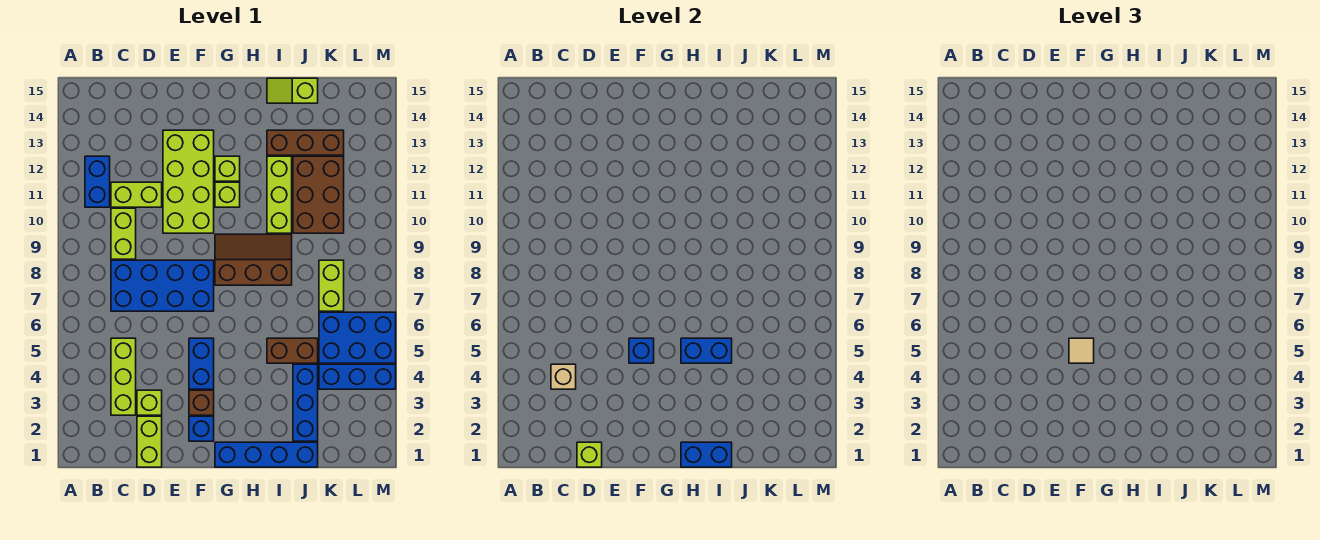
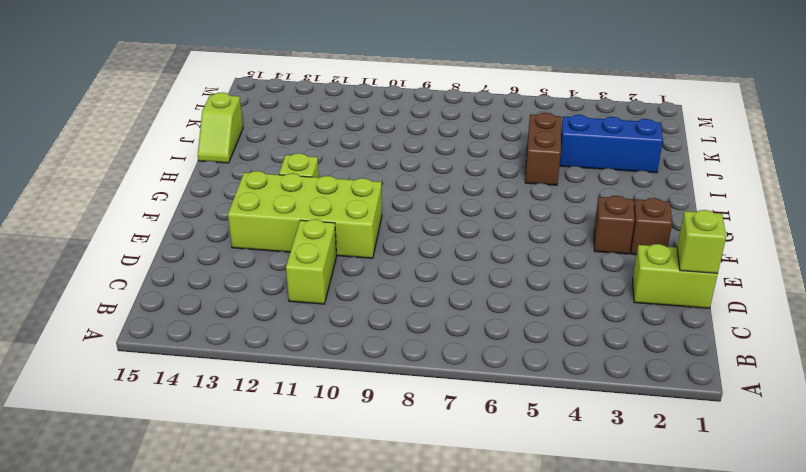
brown brick F2 level 1 -> blue brick F2 level 1
none -> blue brick B11:B12 level 1
none -> lime brick C3:C5 level 1
none -> blue brick C7:F8 level 1
none -> lime brick C9:C10 level 1

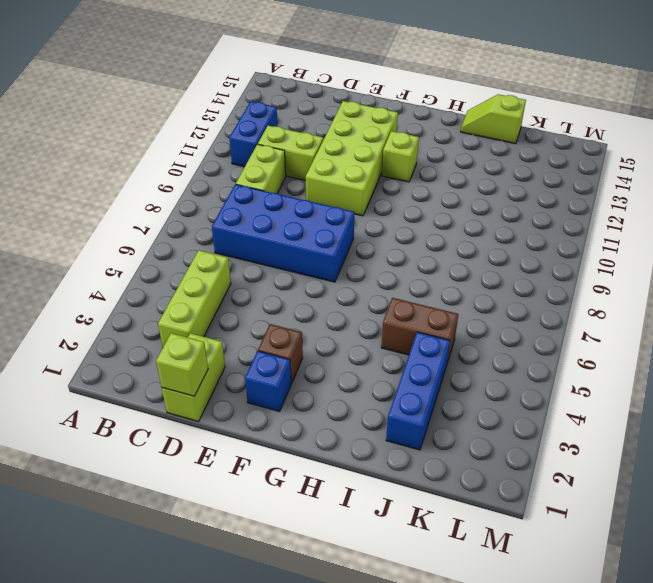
none -> lime brick D3 level 1
none -> blue brick F4:F5 level 1
none -> blue brick G1:J1 level 1
none -> brown slope G8:I9 level 1 top 8

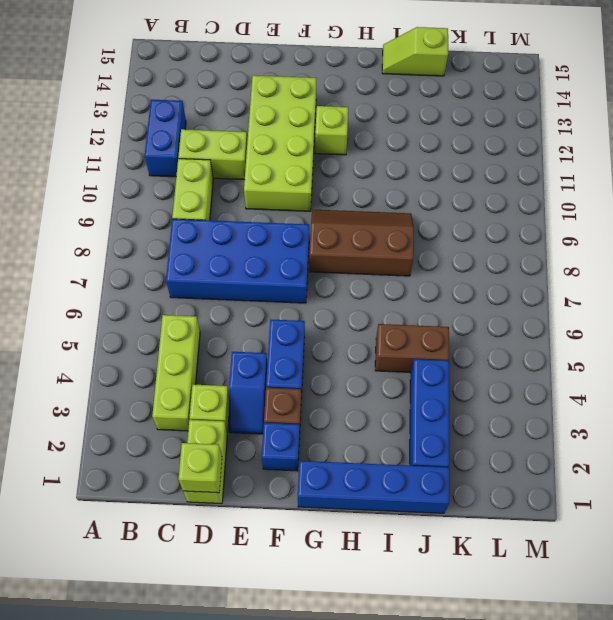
blue slope E3:E4 level 1 top 4 -> none
none -> lime brick G11 level 1
none -> lime brick I10:I12 level 1
none -> brown brick I13:K13 level 1
none -> brown brick J10:K12 level 1

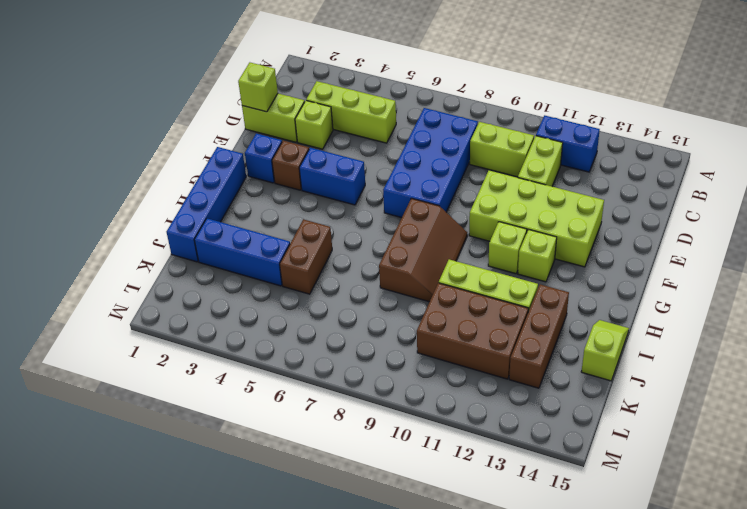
none -> blue brick K4:M4 level 1
none -> blue brick K5:M6 level 1
none -> lime brick K7:K8 level 1
none -> tan brick C4 level 2

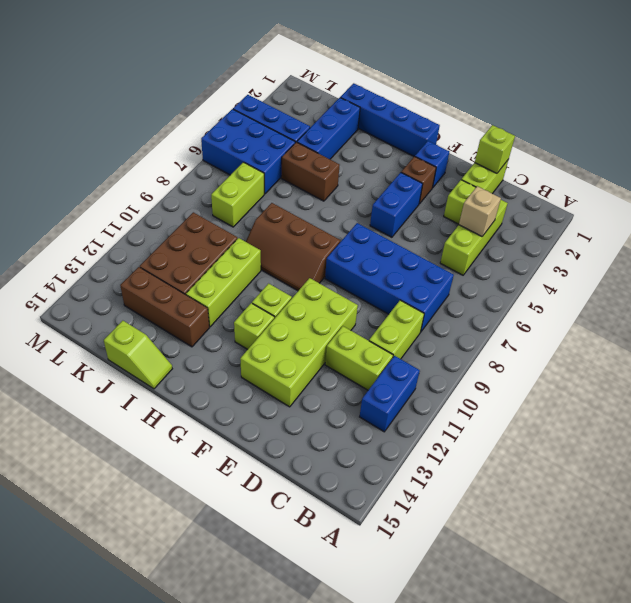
none -> blue brick F5 level 2
none -> blue brick H1:I1 level 2
none -> blue brick H5:I5 level 2
none -> tan tile F5 level 3

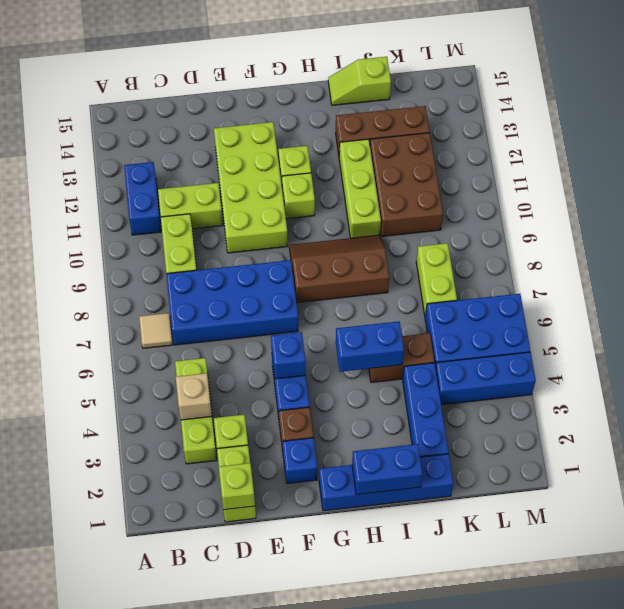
tan tile B7 level 1 -> tan tile F5 level 3

